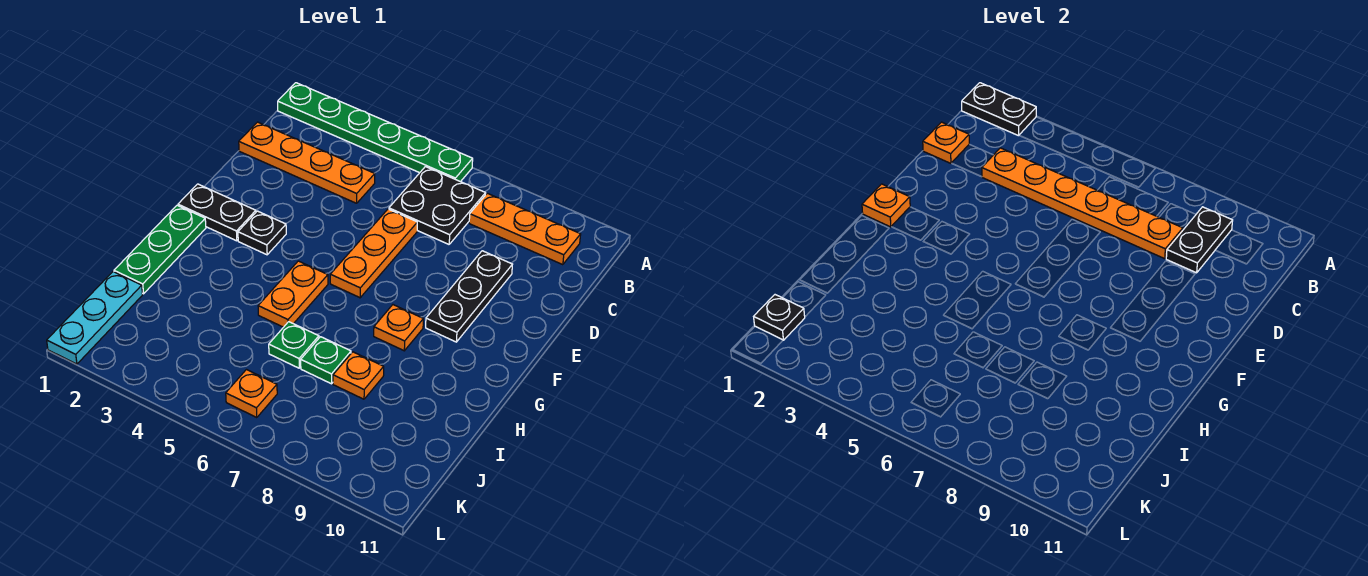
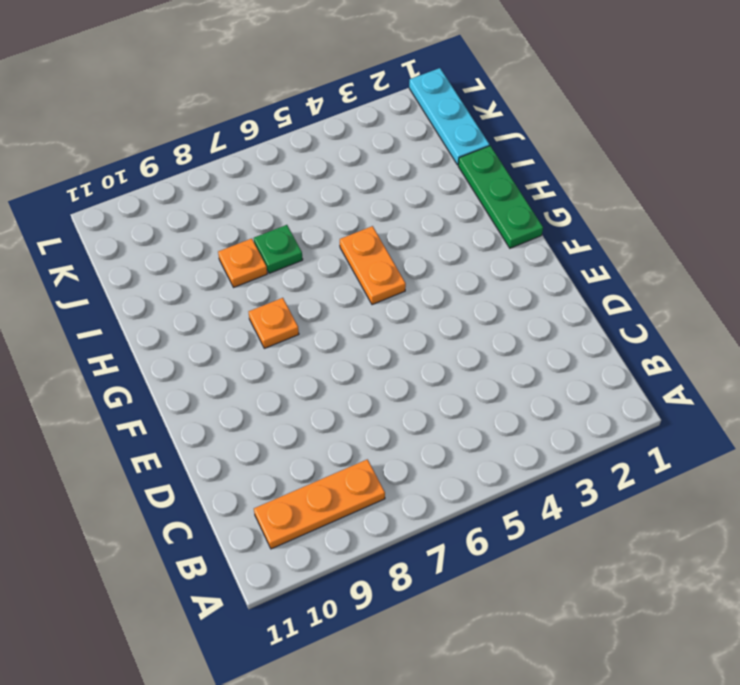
none -> green plate A1:A6 level 1
none -> black plate B6:C7 level 1
none -> orange plate C1:C4 level 1

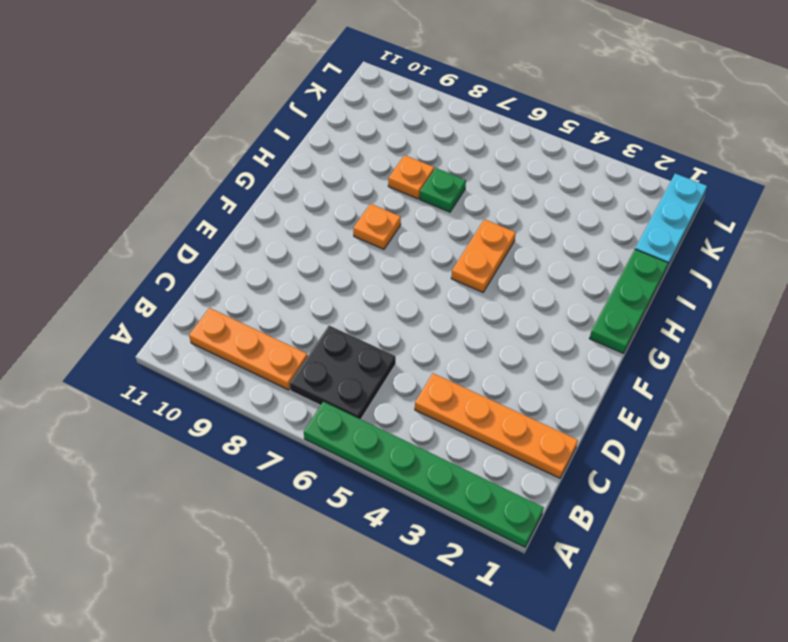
none -> orange plate D6:F6 level 1
none -> black plate D9:F9 level 1
none -> black plate F1:F2 level 1

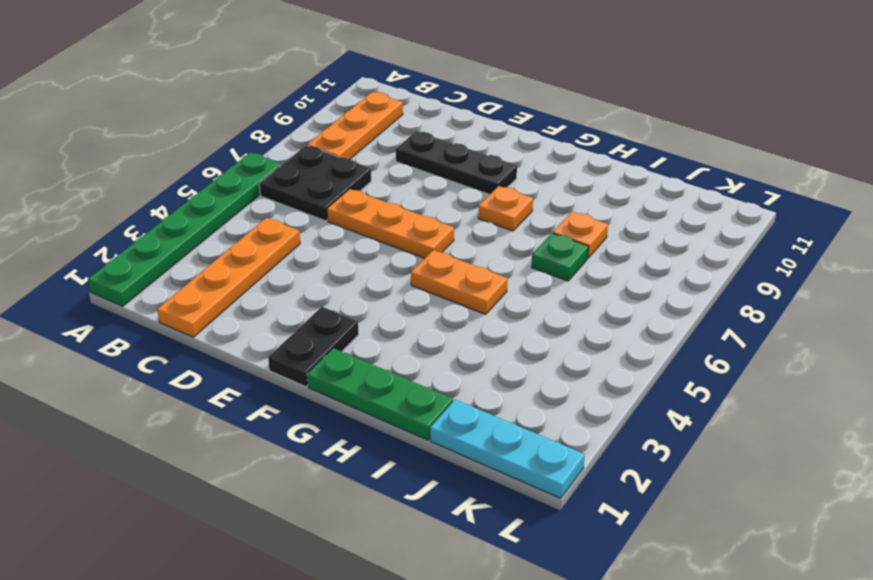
none -> black plate F3 level 1
none -> green plate I6 level 1
none -> orange plate K6 level 1

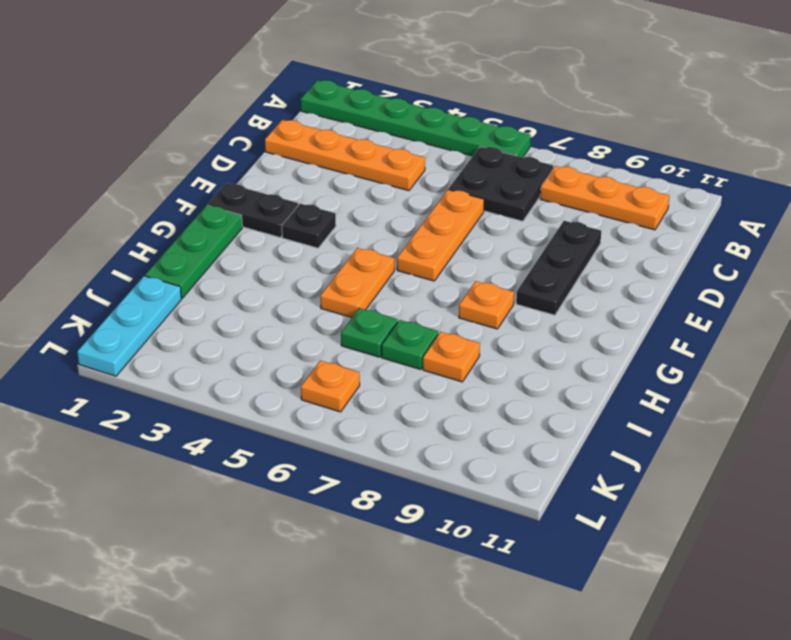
none -> black plate A1:A2 level 2
none -> black plate B9:C9 level 2
none -> orange plate C1 level 2

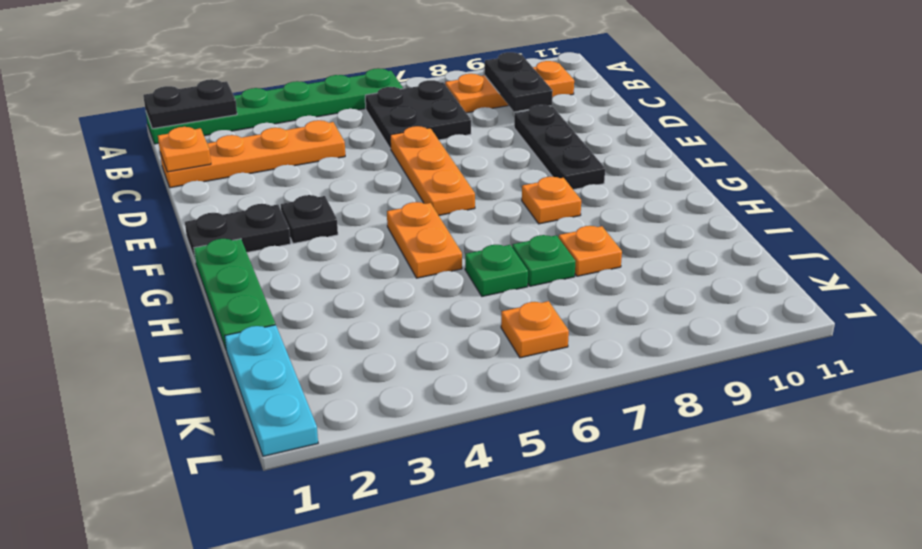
none -> orange plate C3:C8 level 2
none -> orange plate F1 level 2
none -> black plate K1 level 2

